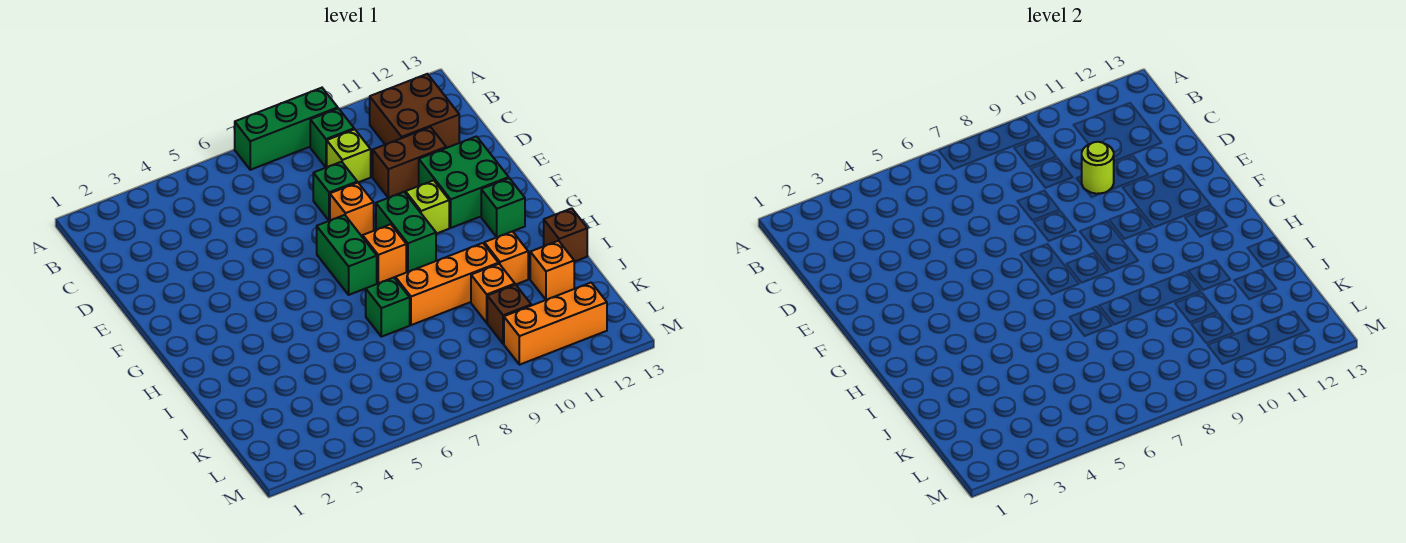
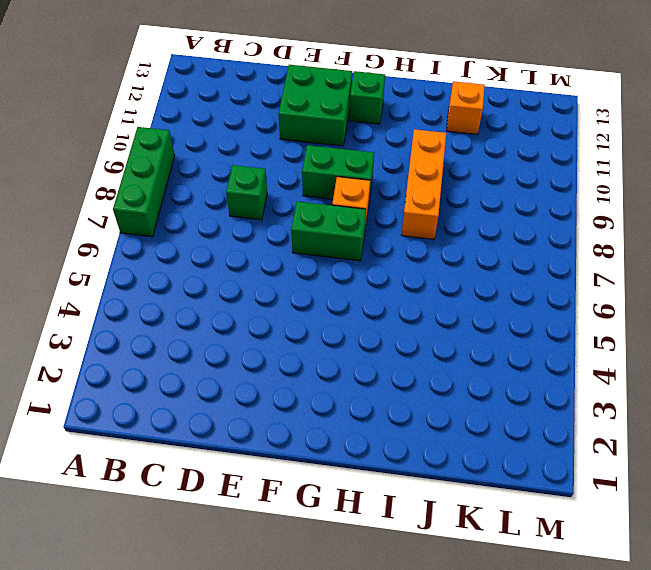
none -> green brick B9 level 1
none -> brown brick B11:C12 level 1
none -> lime brick C9 level 1

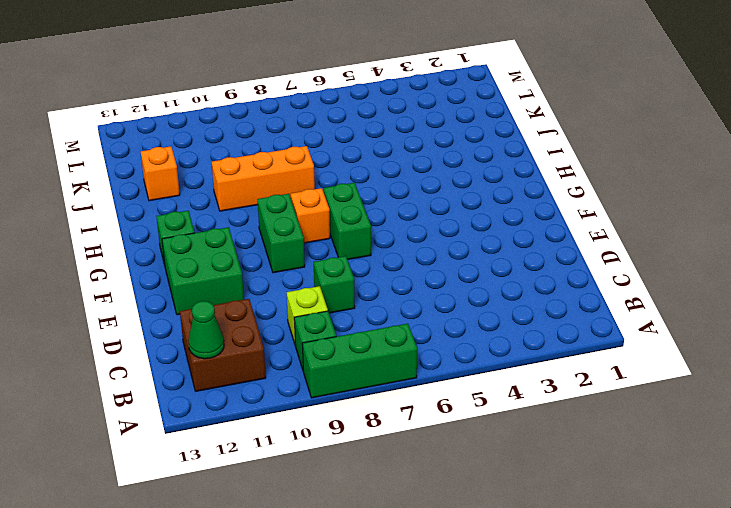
green cone B12 level 2 -> none
none -> brown brick D10:D11 level 1
none -> orange brick E8 level 1
none -> lime brick F10 level 1

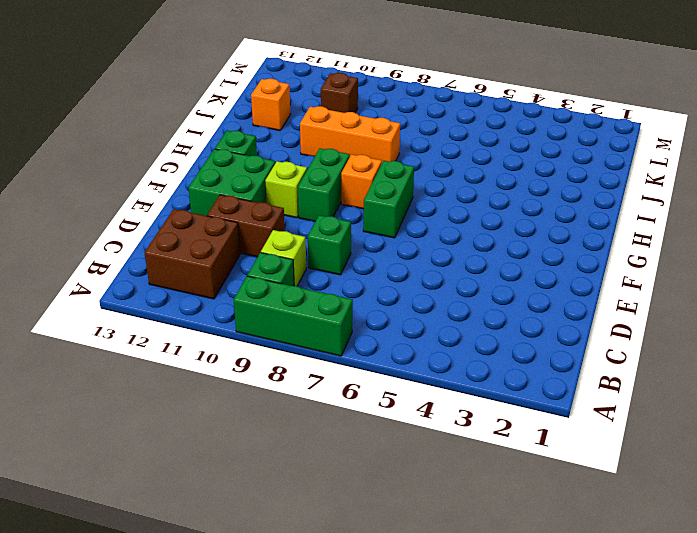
none -> orange brick E8 level 1
none -> green brick I7 level 1
none -> orange brick I11 level 1

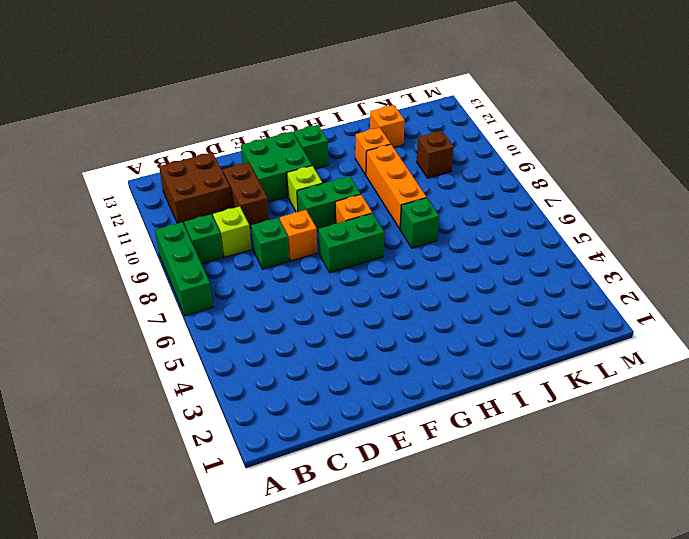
none -> brown brick I13 level 1
none -> orange brick J10 level 1
none -> orange brick L10:L12 level 1

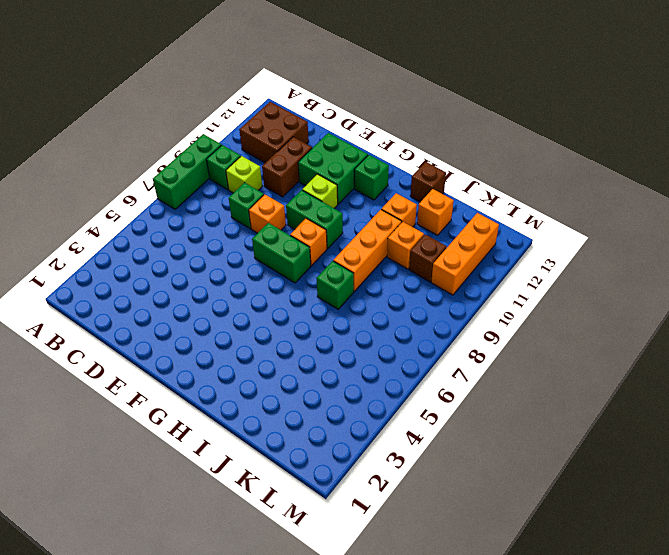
none -> lime round brick D10 level 2

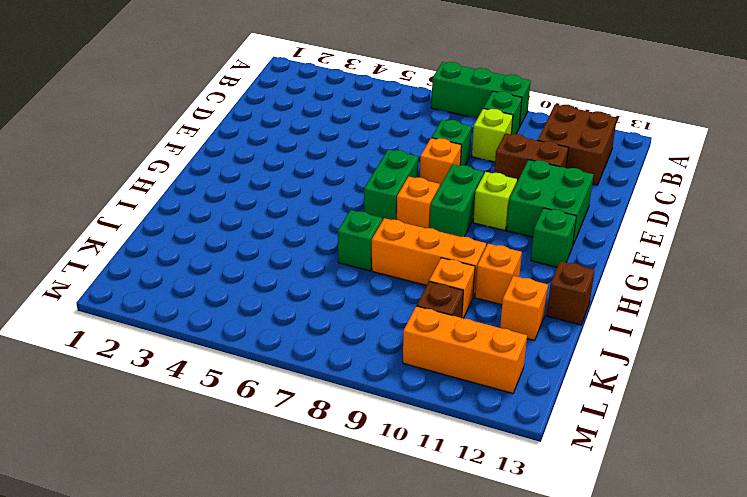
none -> lime round brick D10 level 2

